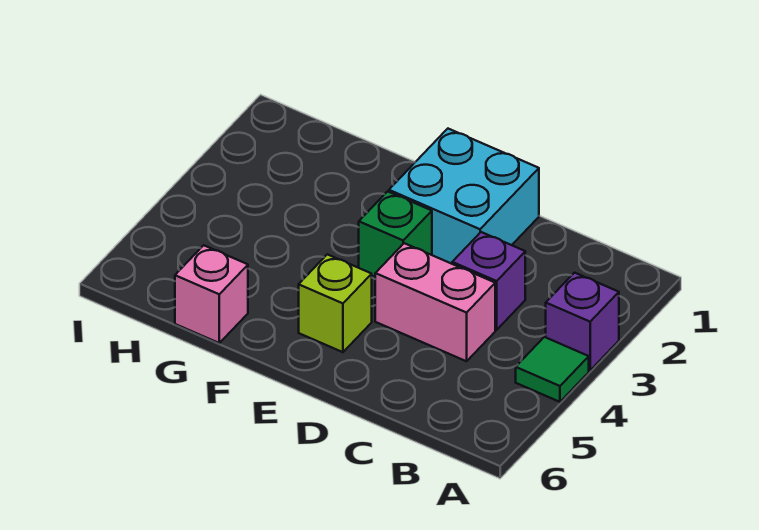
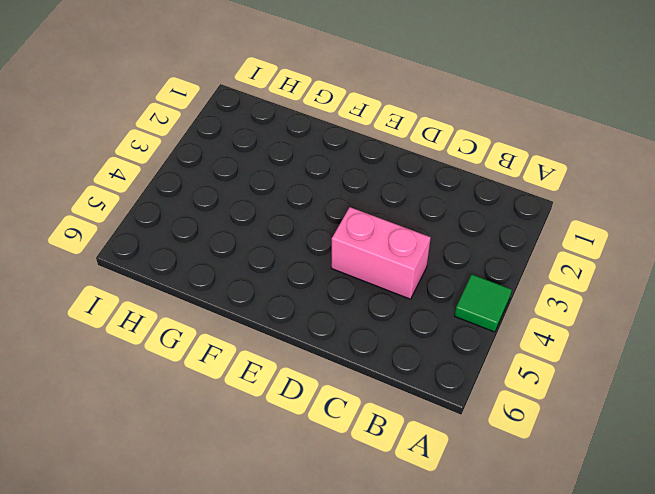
none -> purple brick A3 level 1
none -> purple brick C3 level 1

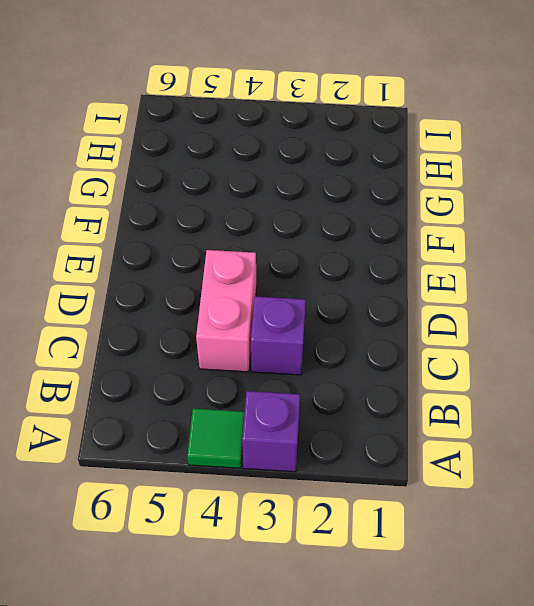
none -> cyan brick D1:E2 level 1
none -> green brick E3 level 1

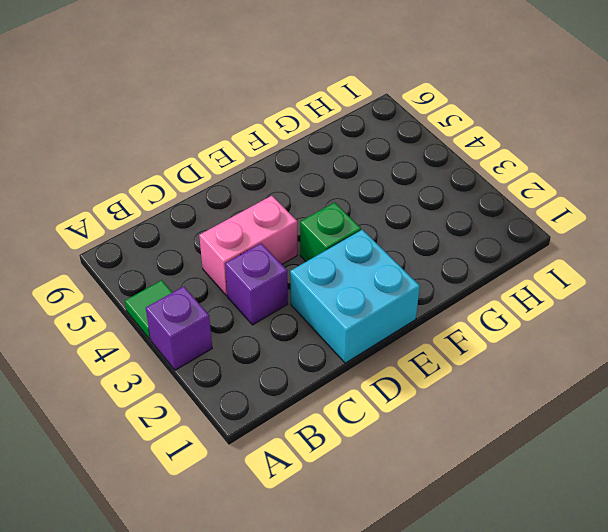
none -> lime brick E5 level 1
none -> pink brick G6 level 1

